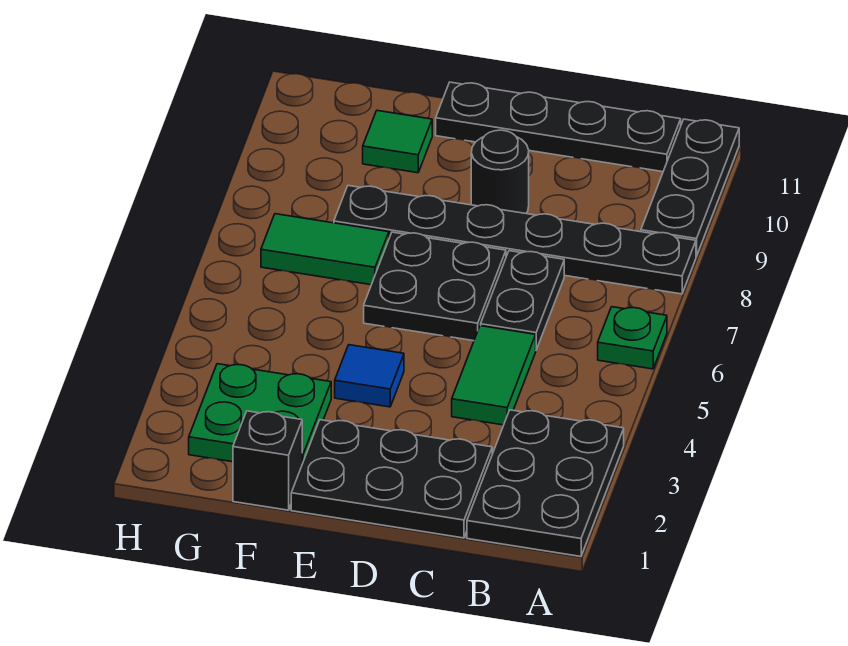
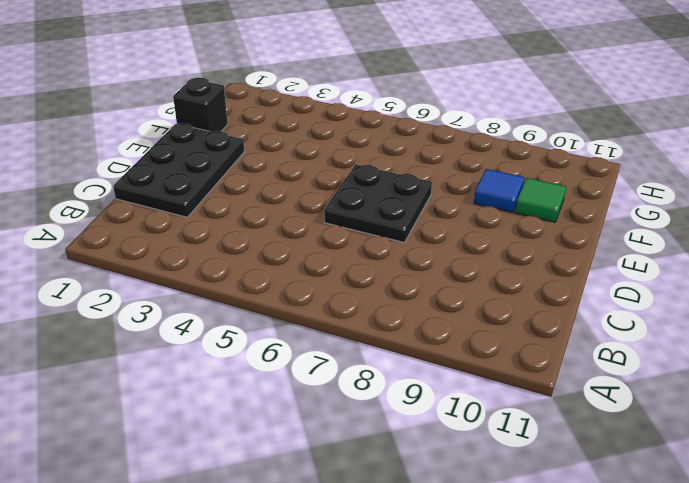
blue tile F9 level 1 -> blue tile E4 level 1
none -> black plate A1:B3 level 1
none -> green plate A6 level 1
none -> black plate A8:F8 level 1

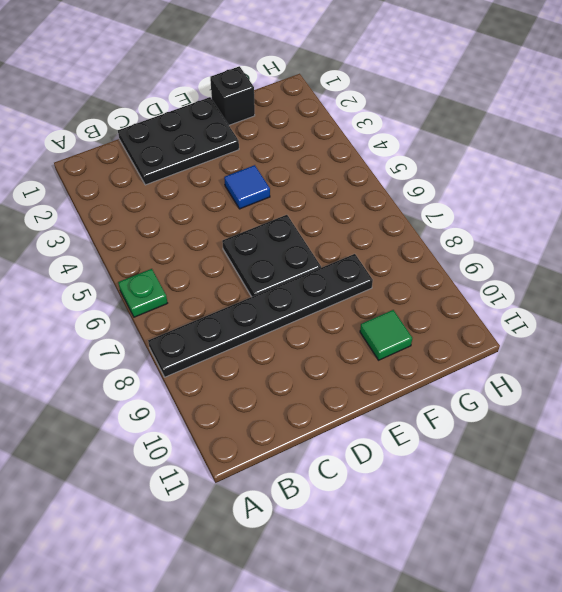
none -> black plate A1:B3 level 1
none -> black plate A9:A11 level 1
none -> black plate B11:E11 level 1

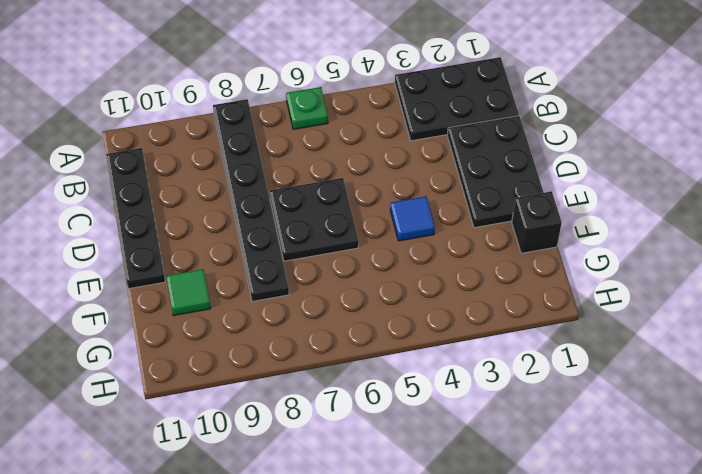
none -> black plate A9:A11 level 1
none -> green tile C4:C5 level 1
none -> black plate C6:C7 level 1

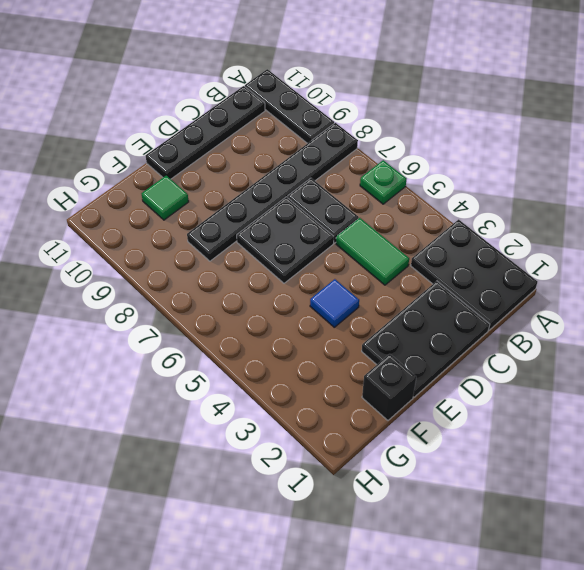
none -> black round brick D9 level 1
none -> green plate F2:G3 level 1
none -> green tile F7:G7 level 1

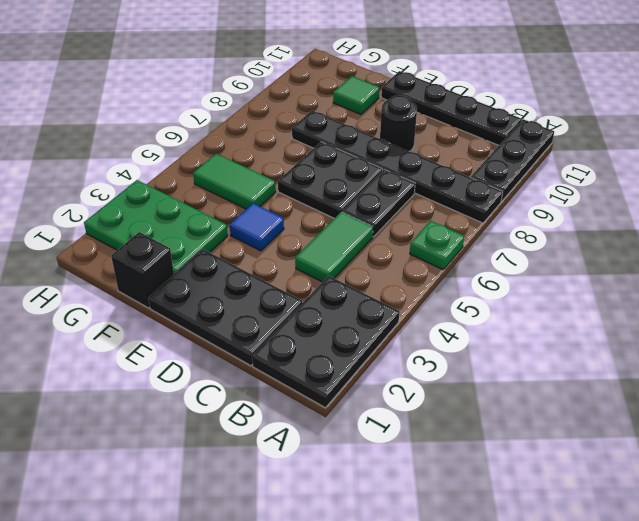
green plate F2:H3 level 1 -> green plate F2:G3 level 1
green tile F5:G5 level 1 -> green tile F7:G7 level 1

